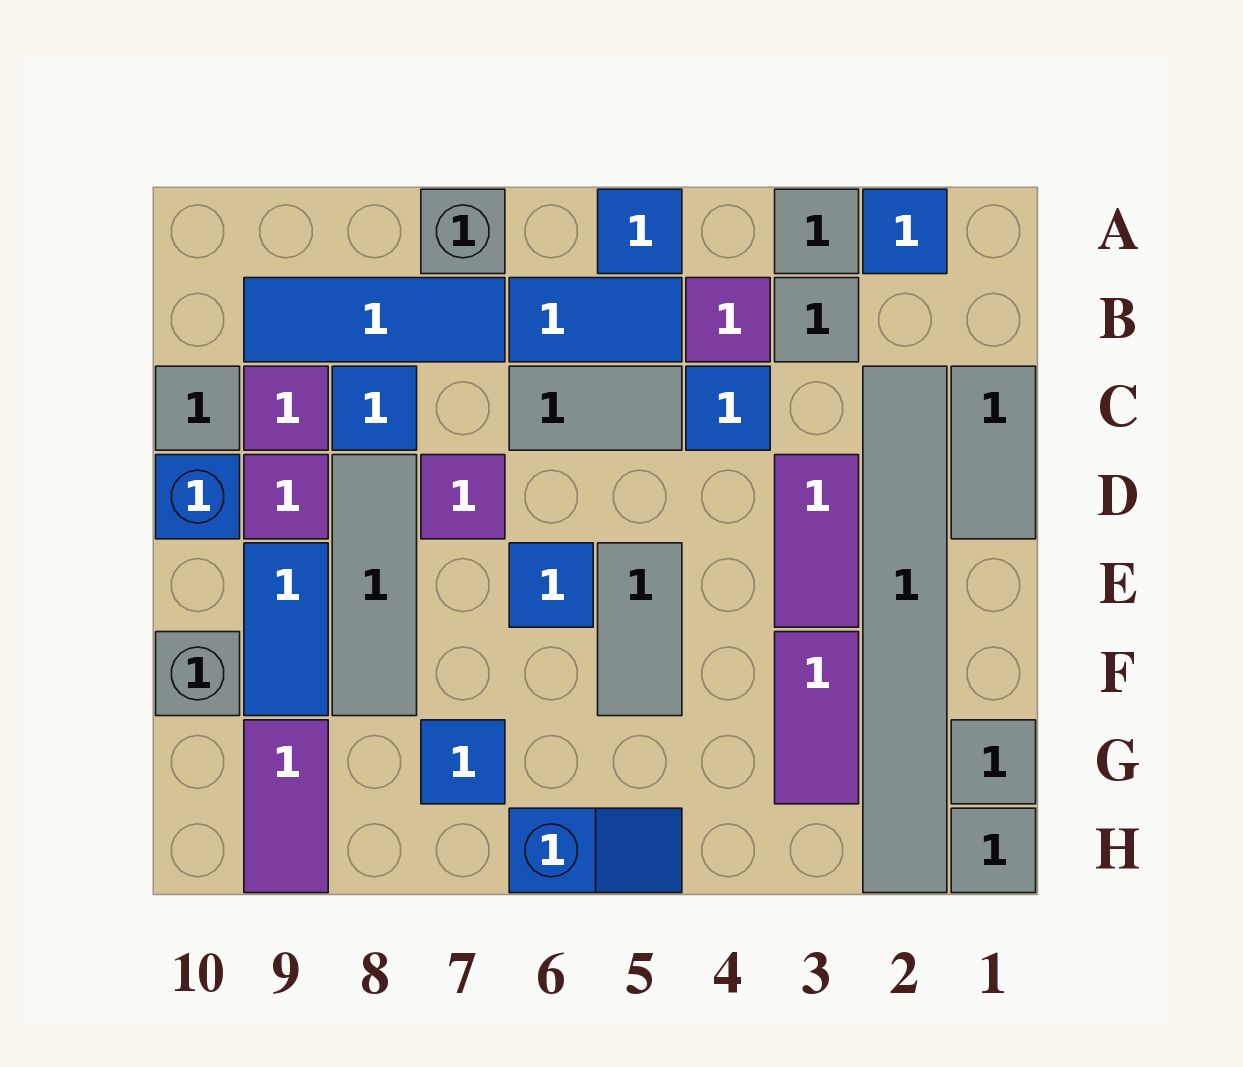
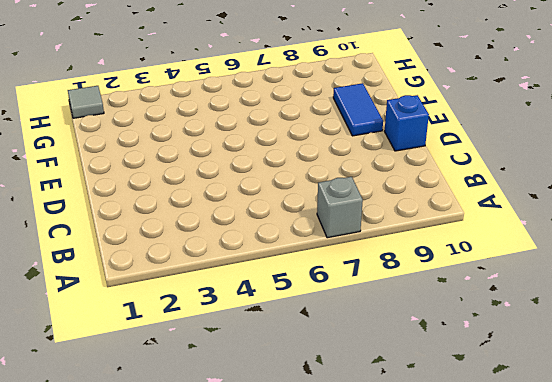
none -> blue tile A2 level 1
none -> grey tile A3 level 1
none -> blue tile A5 level 1
none -> grey tile B3 level 1

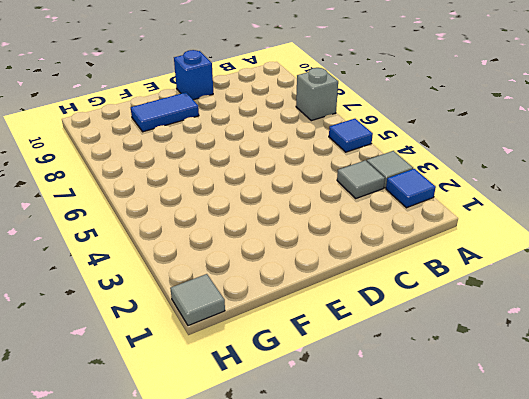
none -> purple tile B4 level 1
none -> blue tile B5:B6 level 1
none -> blue tile B7:B9 level 1
none -> grey tile C1:D1 level 1

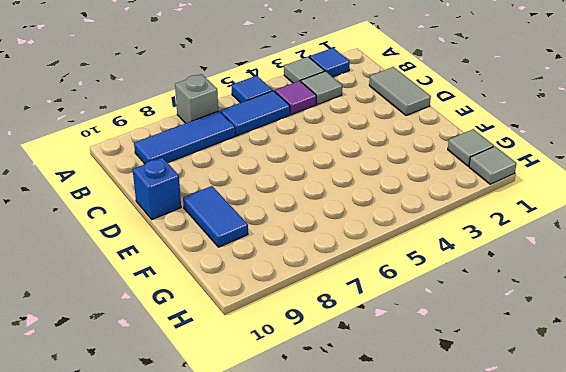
none -> grey tile C2:H2 level 1
none -> blue tile C4 level 1
none -> grey tile C5:C6 level 1
none -> blue tile C8 level 1

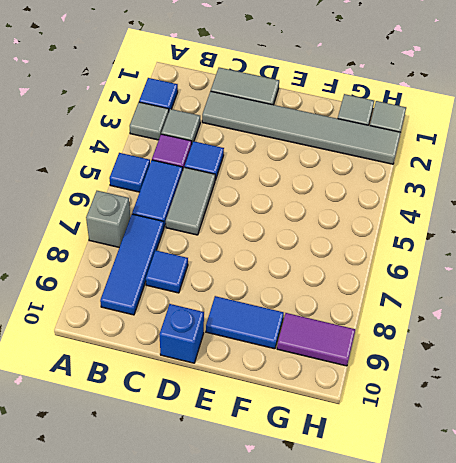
none -> purple tile C9 level 1
none -> grey tile C10 level 1
none -> purple tile D3:E3 level 1
none -> purple tile D7 level 1

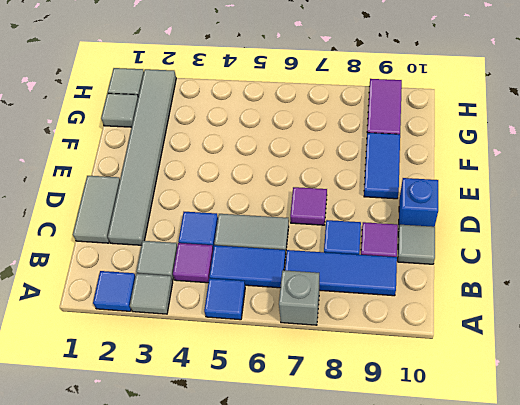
none -> purple tile D3:E3 level 1
none -> grey tile D8:F8 level 1
none -> purple tile D9 level 1
none -> grey tile E5:F5 level 1

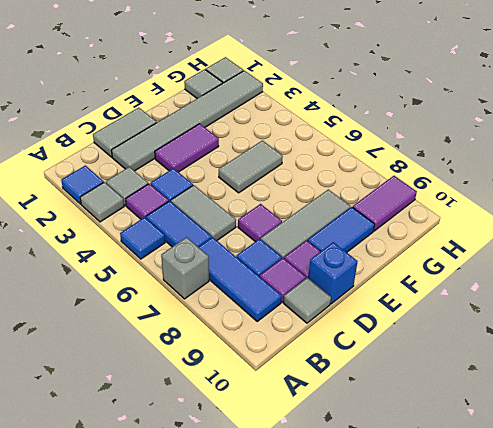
none -> blue tile E6 level 1
none -> purple tile F3:G3 level 1
none -> grey brick F10 level 1
none -> blue tile G7 level 1

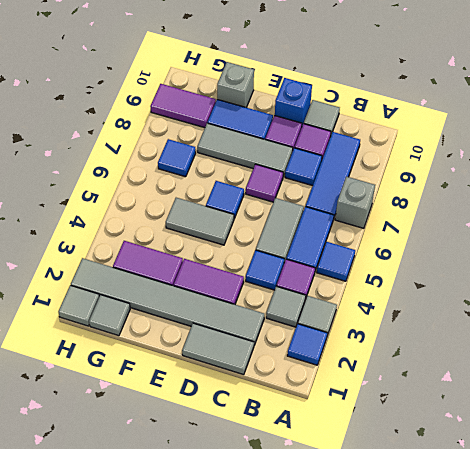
none -> blue slope H5:H6 level 1 top 6

